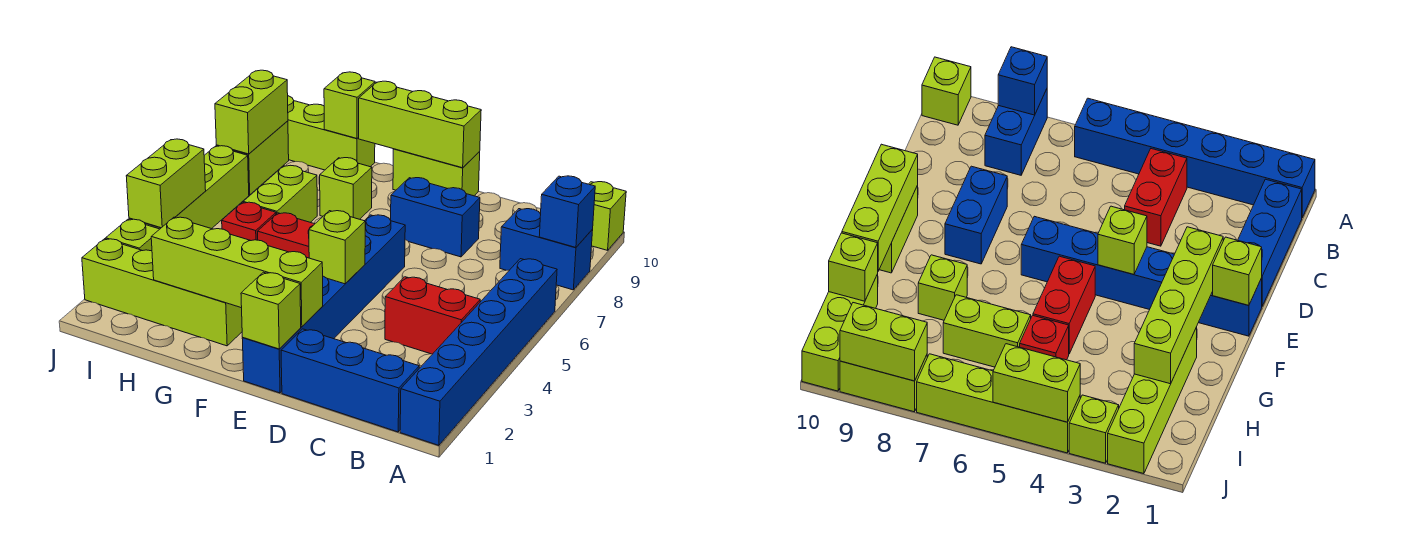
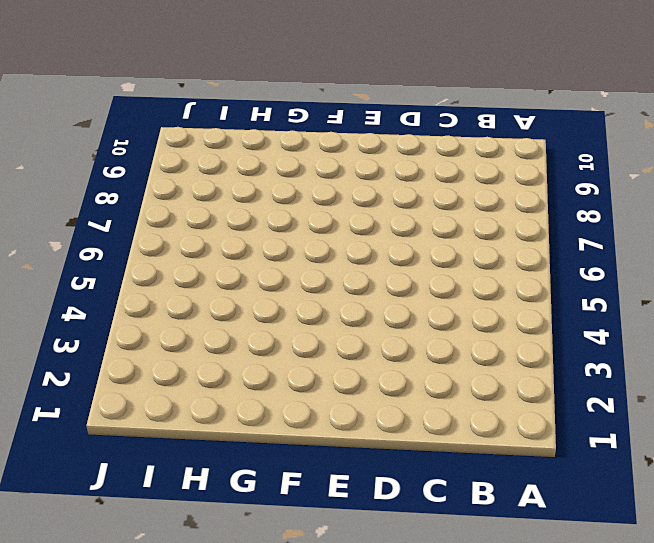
none -> blue brick A1:A6 level 1
none -> blue brick A8:B8 level 1
none -> lime brick A10 level 1

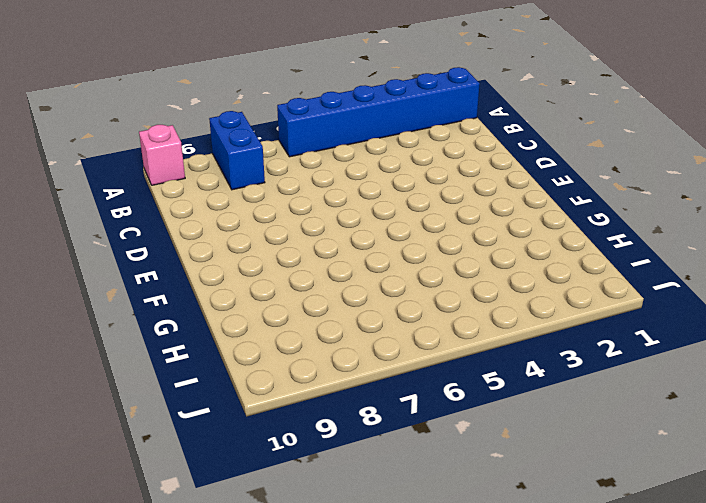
pink brick A10 level 1 -> lime brick A10 level 1
none -> blue brick B1:D1 level 1
none -> red brick B4:C4 level 1
none -> blue brick D8:E8 level 1

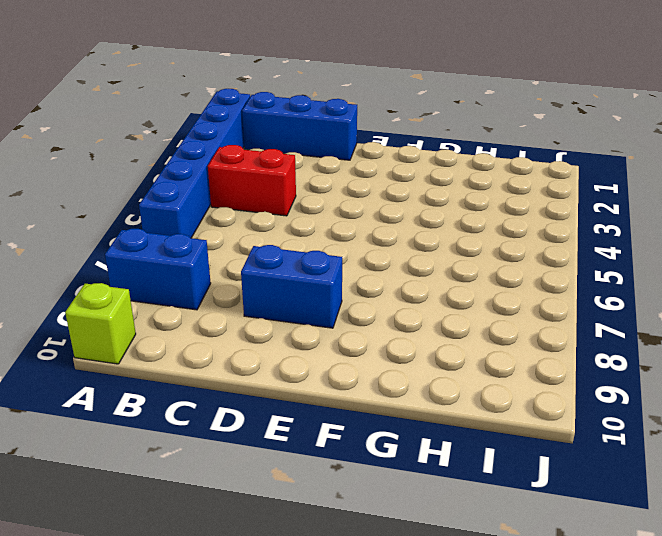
none -> blue brick E1:E6 level 1
none -> lime brick E10:F10 level 1
none -> red brick F5:G5 level 1

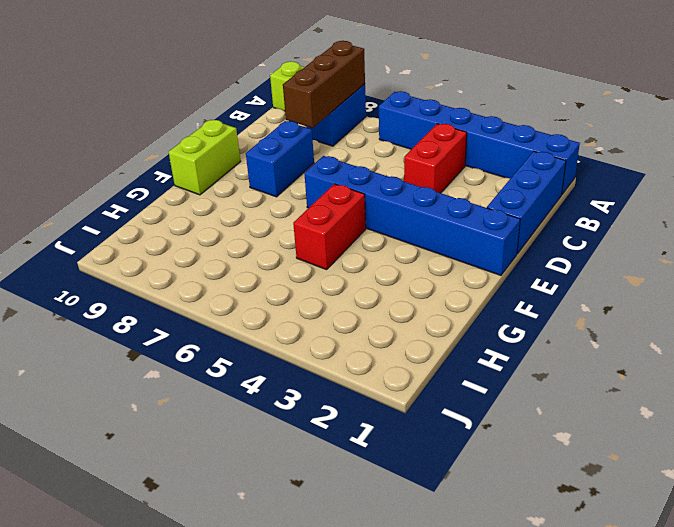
brown brick A8:C8 level 2 -> blue brick A8 level 2
none -> lime brick G2:J2 level 1
none -> lime brick G8 level 1
none -> red brick H5 level 1

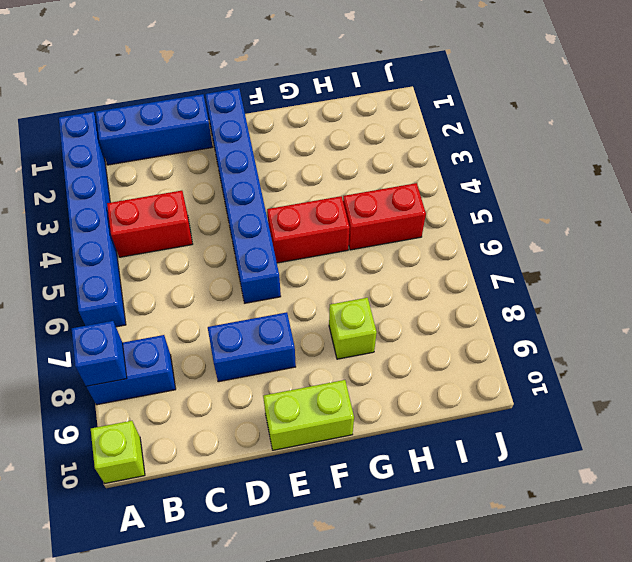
red brick H5:I5 level 1 -> red brick H5 level 1
none -> lime brick G2:J2 level 1
none -> lime brick H6:H7 level 1
none -> lime brick H10:J10 level 1

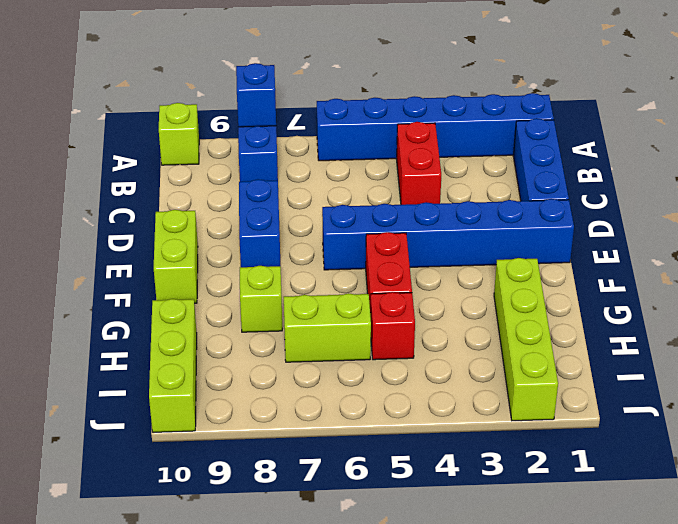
none -> lime brick J3 level 1
none -> lime brick J4:J7 level 1
none -> lime brick J8:J9 level 1

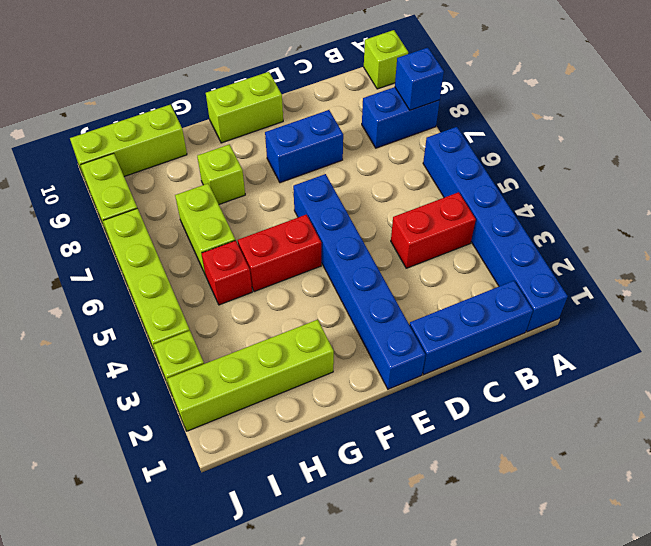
none -> lime brick E1 level 2
none -> lime brick E2:H2 level 2
none -> lime brick E4 level 2

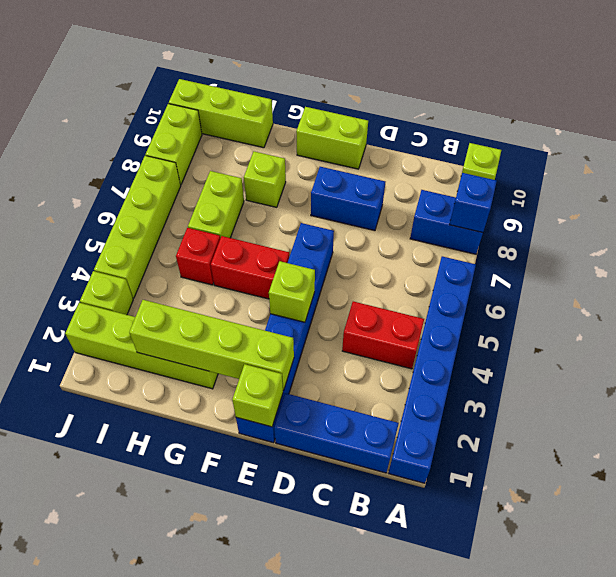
none -> lime brick E10:G10 level 2
none -> lime brick H10 level 2
none -> lime brick J4:J5 level 2

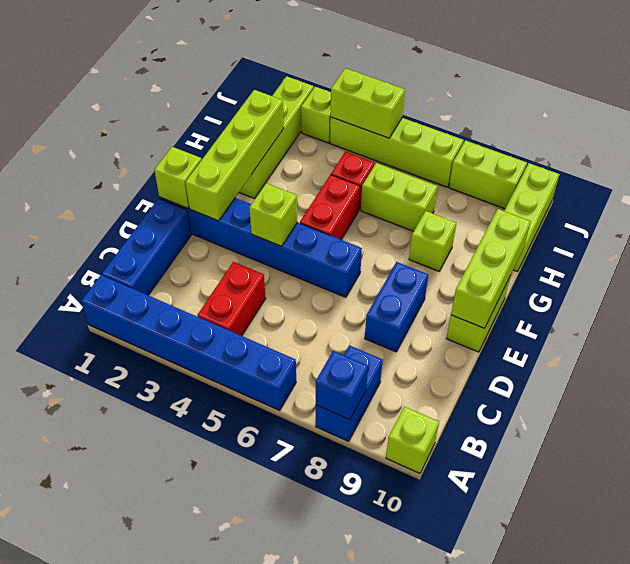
none -> lime brick H10 level 2
none -> lime brick J8:J9 level 2

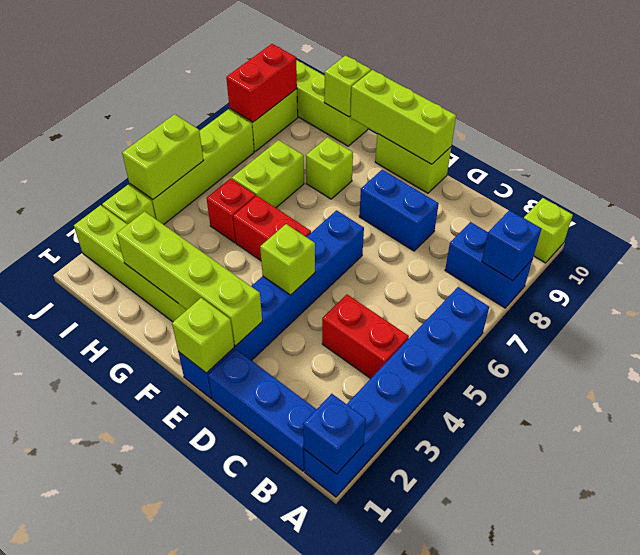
blue brick A1 level 2 -> none
red brick J8:J9 level 2 -> lime brick J8:J9 level 2

